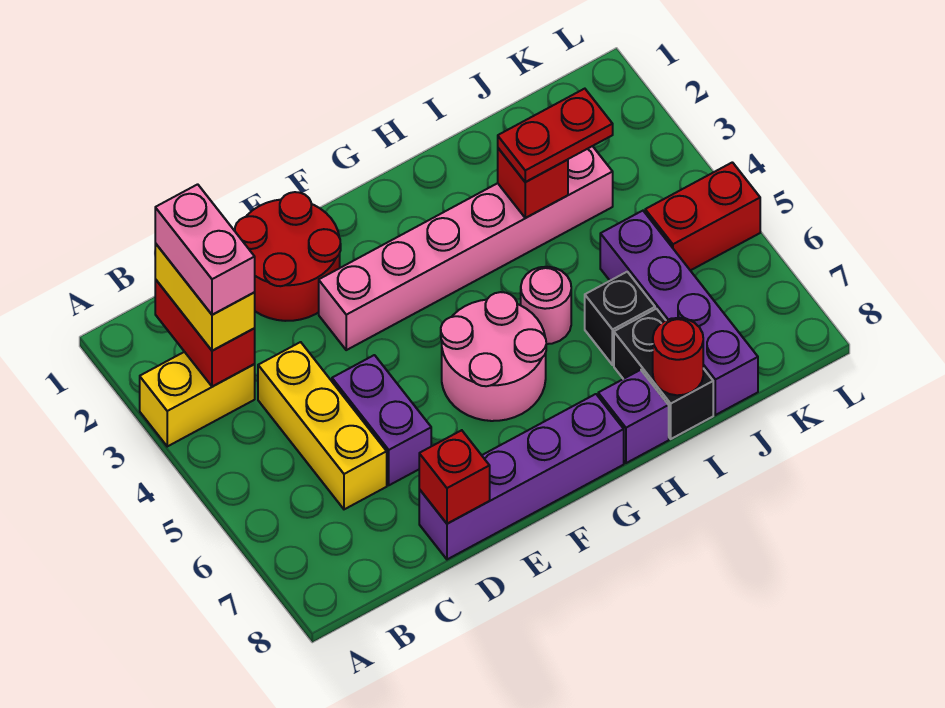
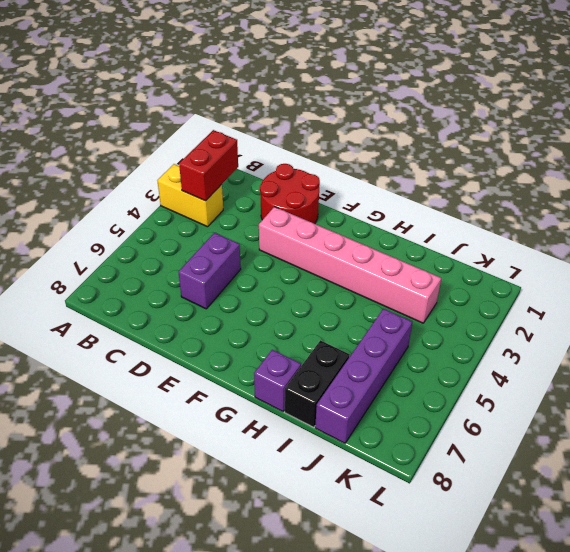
none -> yellow brick C4:C6 level 1
none -> purple brick D8:G8 level 1
none -> pink round brick F5:G6 level 1

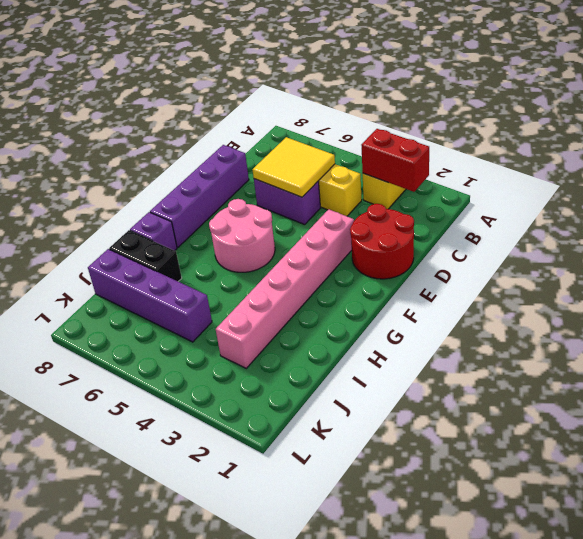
yellow tile C5:D6 level 2 -> none
none -> pink round brick H5 level 1
none -> black brick I6 level 1
none -> red brick K5:L5 level 1

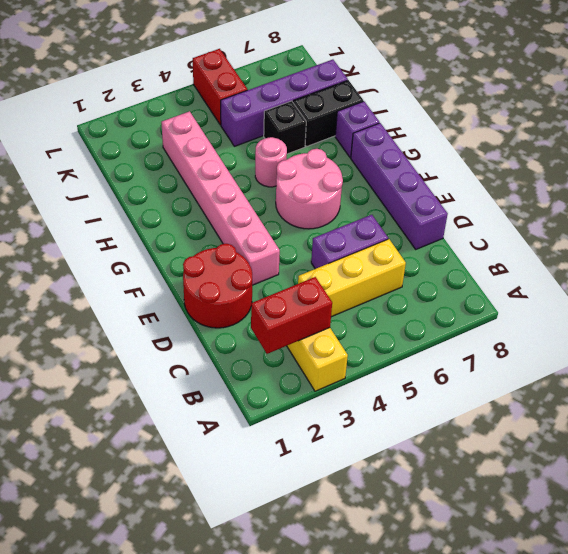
none -> red brick D8 level 2
none -> red brick I3 level 2
none -> red round brick I8 level 2

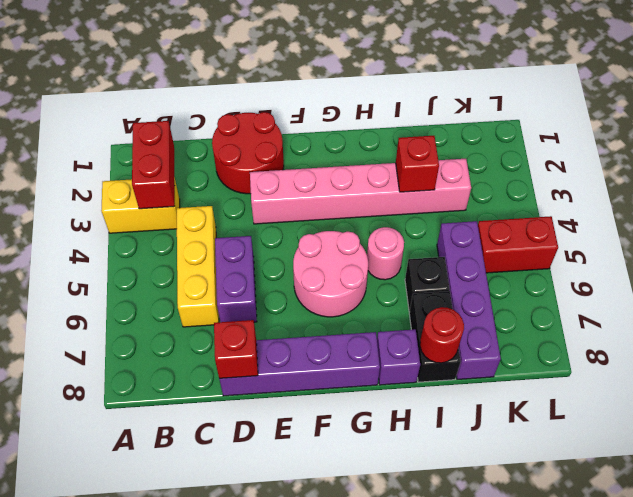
none -> yellow brick B2:B3 level 3
none -> red plate I3:J3 level 3
none -> pink brick B2:B3 level 4

